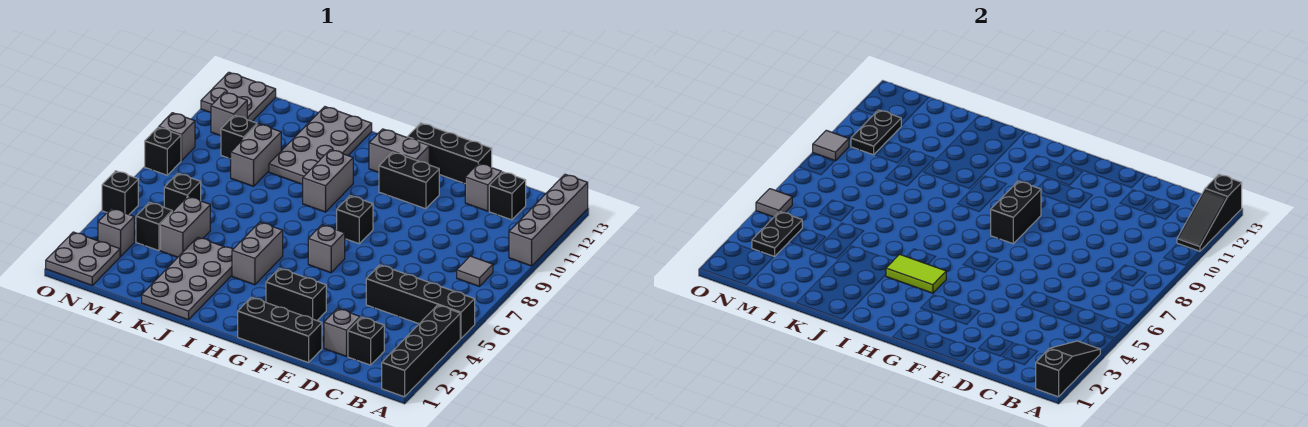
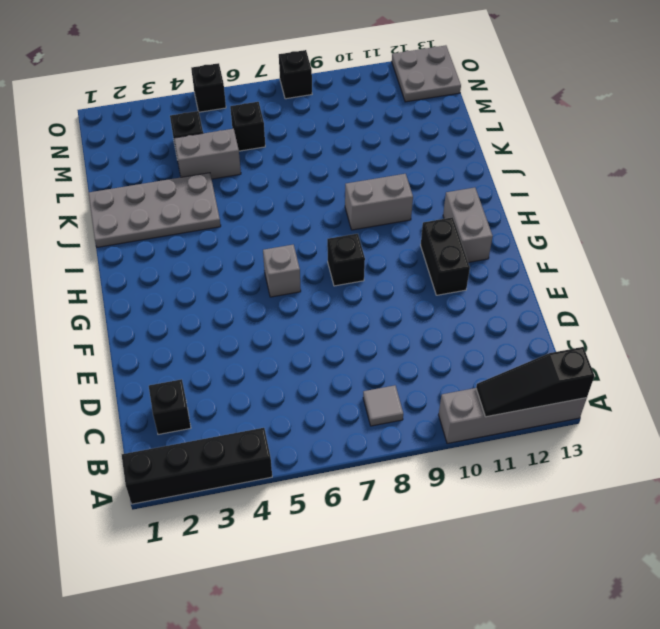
none -> black brick A5:D5 level 1
none -> black brick C12 level 1
none -> grey brick D2 level 1
none -> grey brick D12 level 1

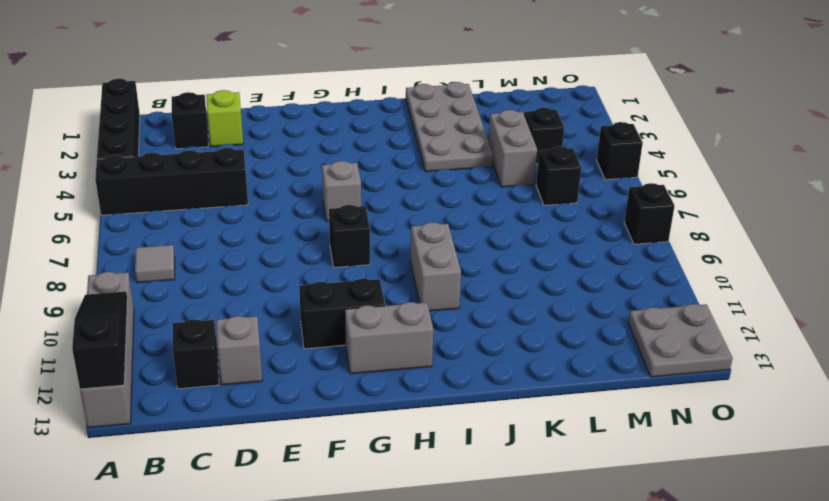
lime brick D2 level 1 -> grey brick D2 level 1
none -> black brick E1:G1 level 1
none -> black brick E13:G13 level 1
none -> black brick F3:G3 level 1
none -> grey brick I4:I5 level 1

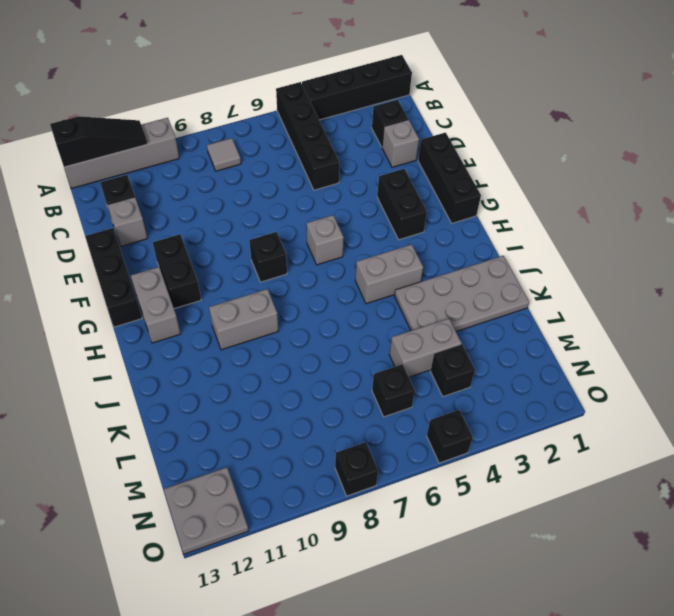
none -> grey plate J10:K13 level 1
none -> grey brick L9:L10 level 1
none -> black brick M10 level 1
none -> grey plate N1:O2 level 1

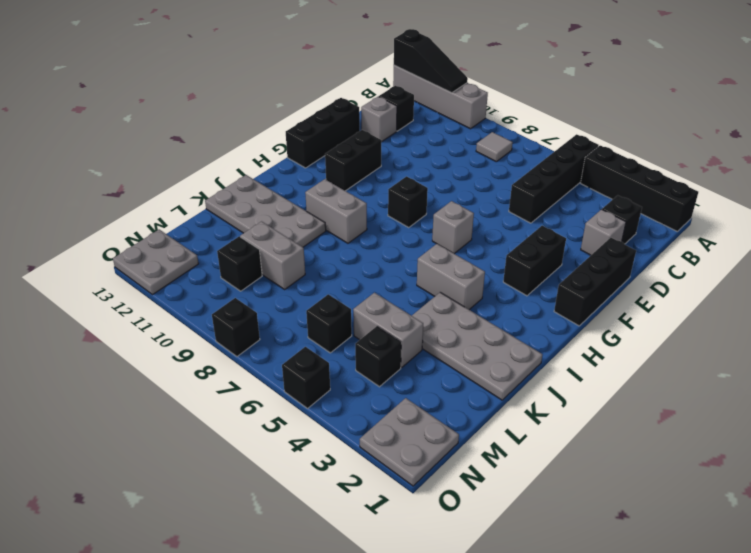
none -> grey brick G12:H12 level 1
none -> grey brick N3 level 1
none -> grey brick N11 level 1
none -> grey brick O9 level 1

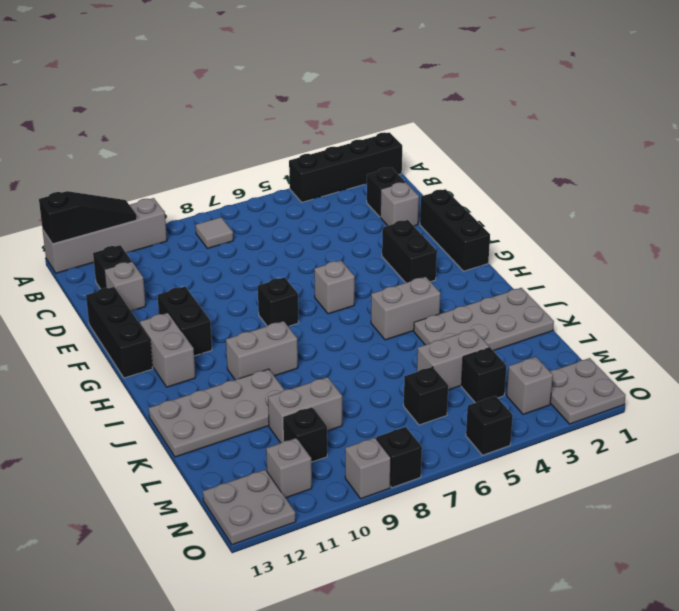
none -> black brick A5:D5 level 1
none -> black slope A1:A3 level 2 top 1
none -> black brick G8:G9 level 2
none -> lime tile H4:I4 level 2

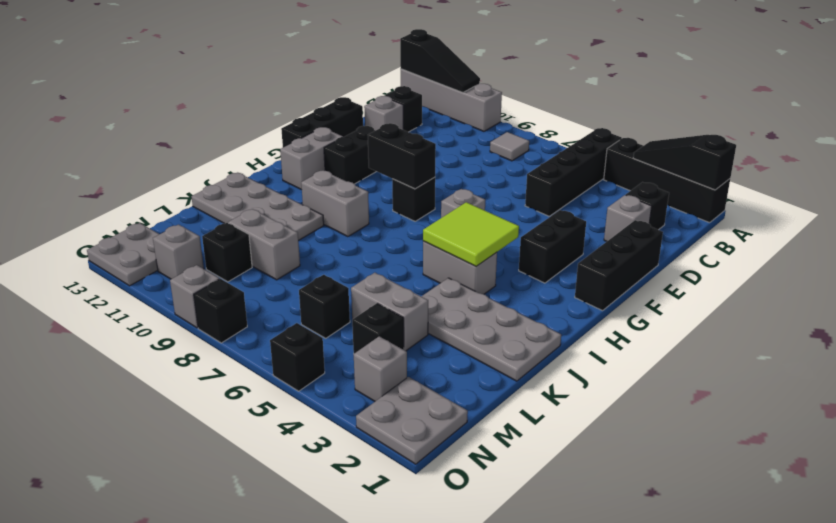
lime tile H4:I5 level 2 -> lime tile H4:I4 level 2
none -> black plate N3:N4 level 2
none -> black plate N10:N11 level 2
none -> grey tile O5 level 2
none -> grey tile O9 level 2

